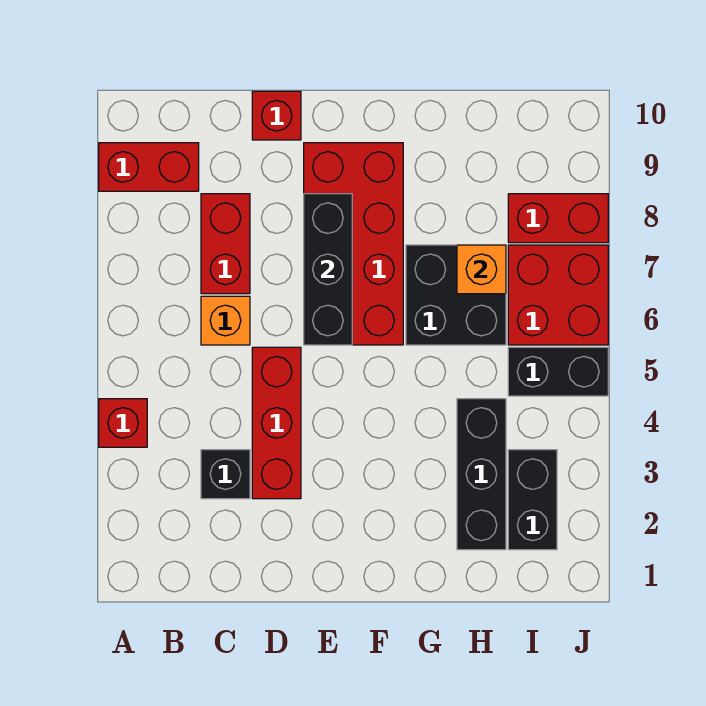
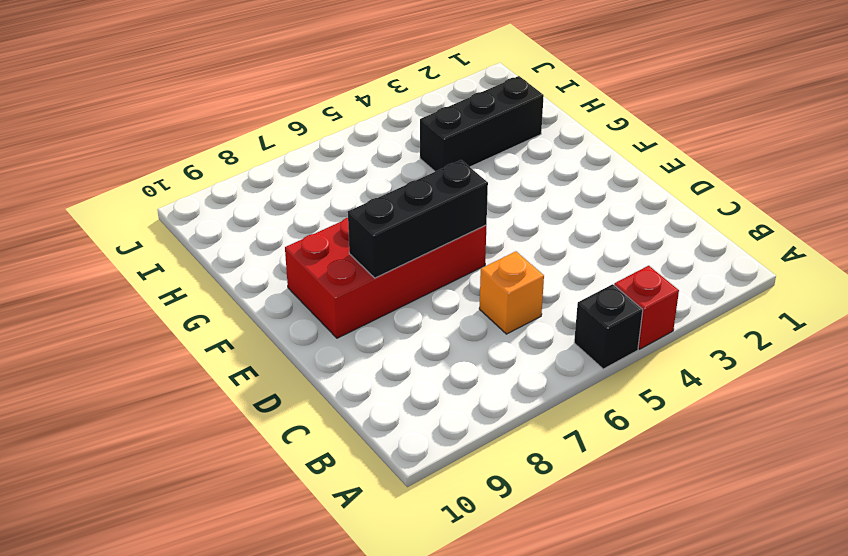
black brick A5 level 1 -> black brick C3 level 1
none -> red brick A9:B9 level 1
none -> red brick C7:C8 level 1
none -> red brick D3:D5 level 1

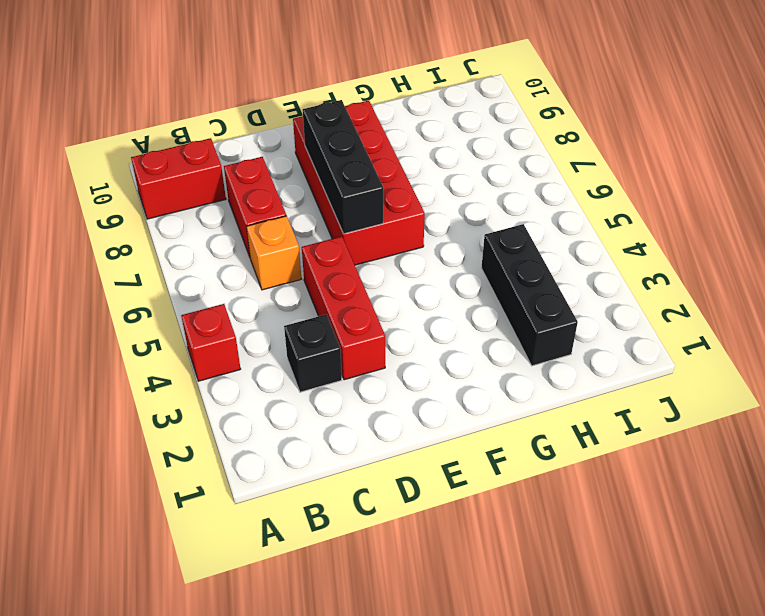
none -> red brick D10 level 1
none -> black brick G6:H7 level 1
none -> black brick I2:I3 level 1

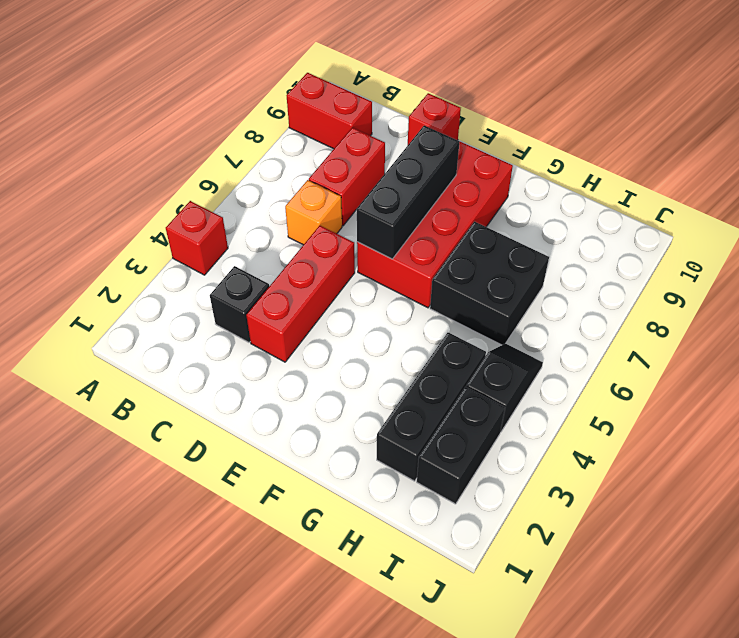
black slope I4:I5 level 1 top 4 -> black brick I5:J5 level 1
none -> red brick I6:J7 level 1
none -> red brick I8:J8 level 1
none -> orange brick H7 level 2

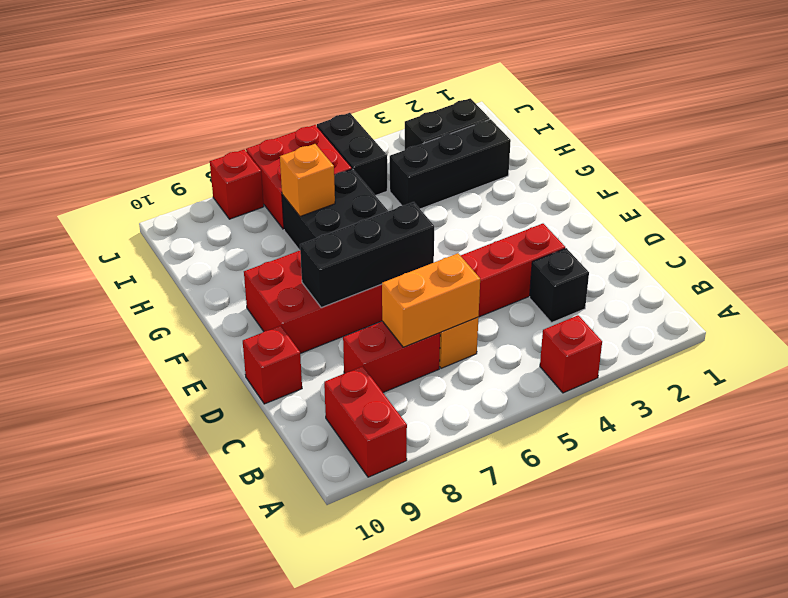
orange brick C6:C7 level 2 -> none
red brick J8 level 1 -> red brick I8:J8 level 1

